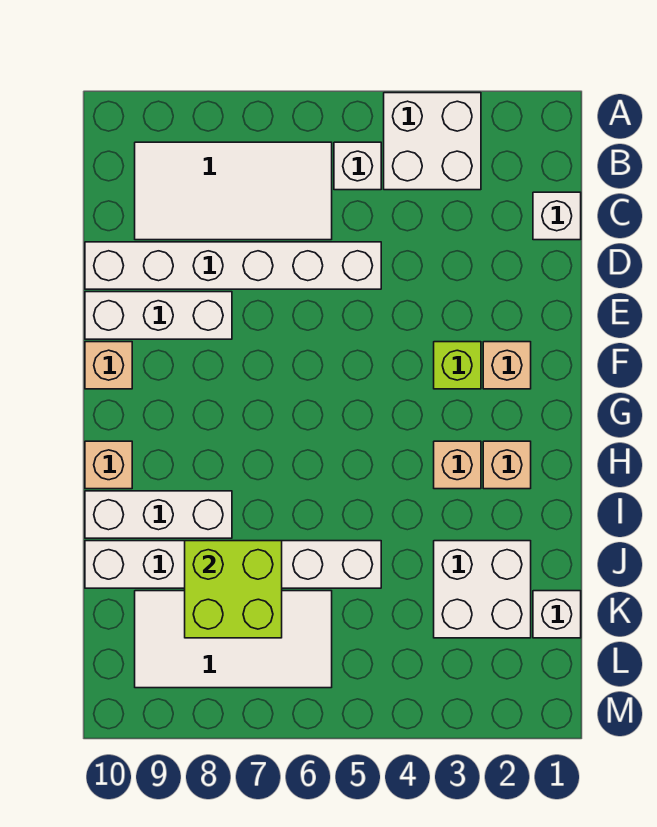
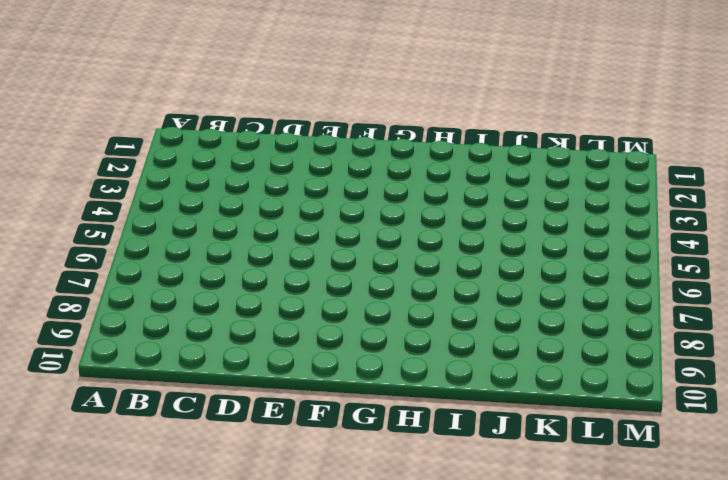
none -> white brick A3:B4 level 1
none -> white brick B5 level 1
none -> white tile B6:C9 level 1

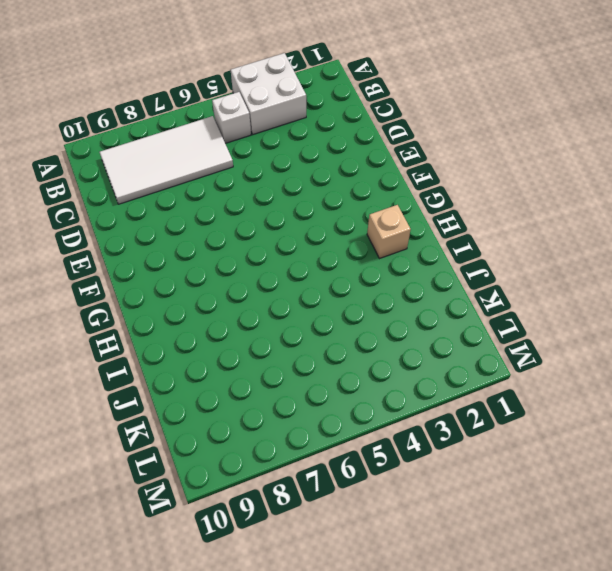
none -> white brick C1 level 1
none -> white brick D5:D10 level 1
none -> white brick E8:E10 level 1

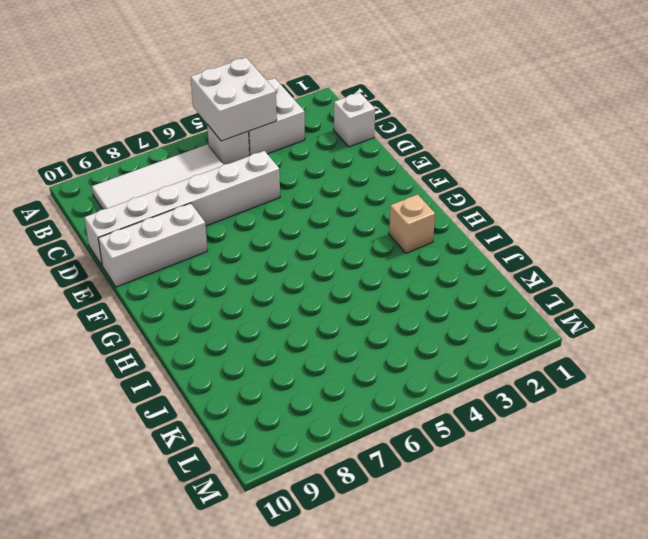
white brick A4:B5 level 2 -> white brick J2:K3 level 1
none -> tan brick F2 level 1
none -> lime brick F3 level 1
none -> tan brick F10 level 1

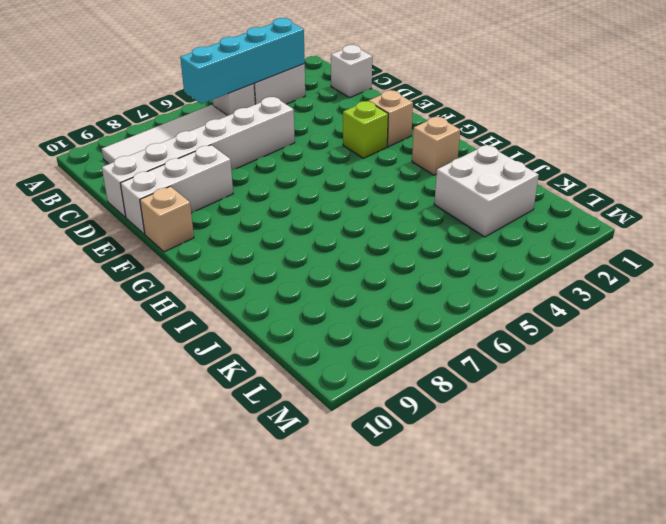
cyan brick B3:B6 level 2 -> none
none -> tan brick H3 level 1
none -> tan brick H10 level 1
none -> white brick I8:I10 level 1

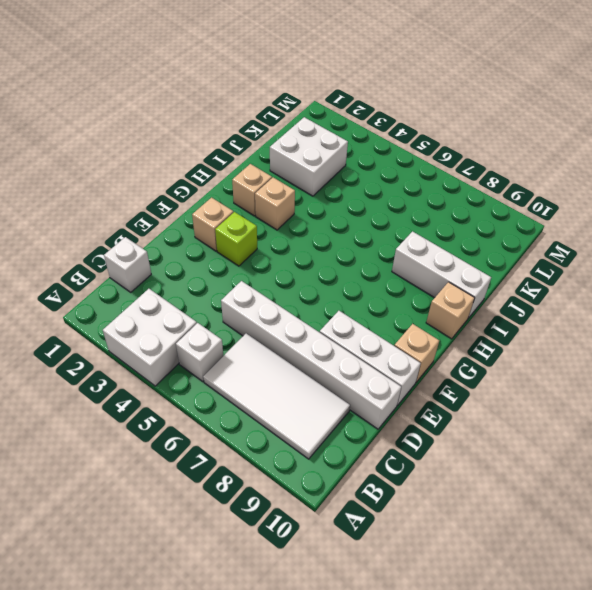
none -> white brick J5:J10 level 1
none -> white brick K1 level 1
none -> white tile K6:L9 level 1

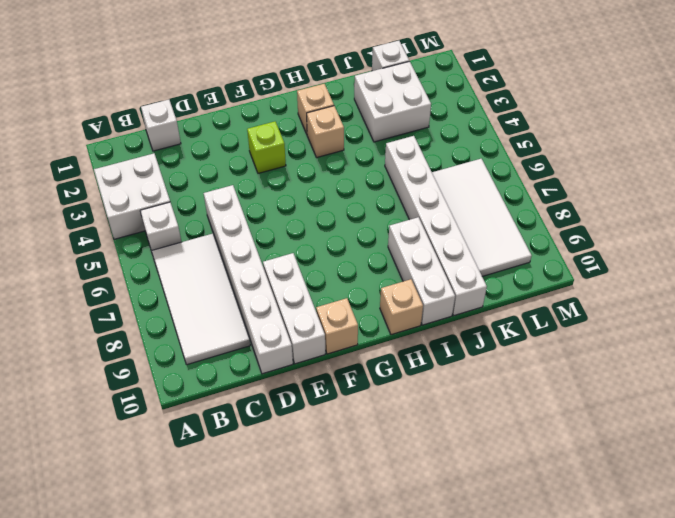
none -> tan brick F2 level 1
none -> lime brick J7:K8 level 2

